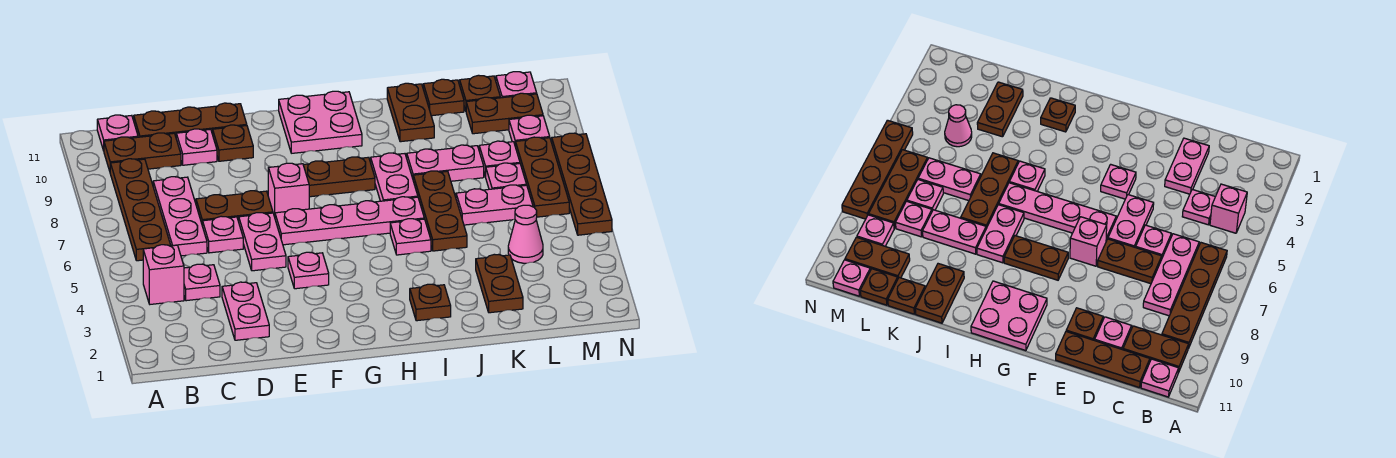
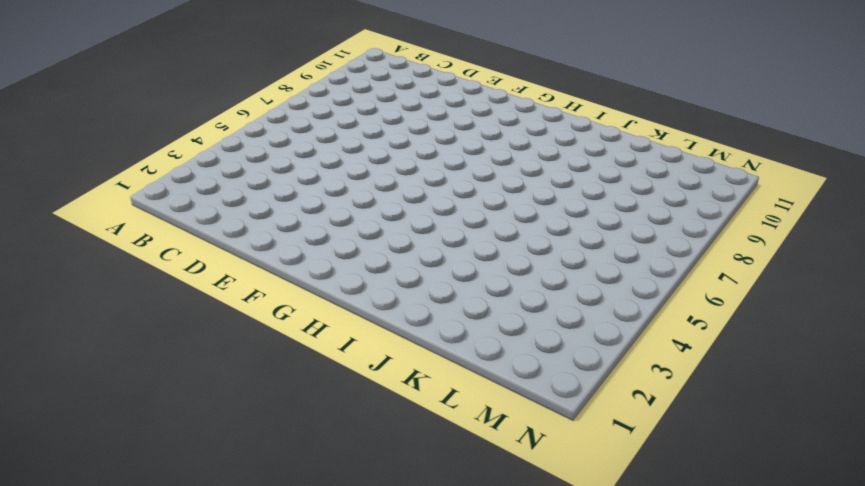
none -> pink brick B4 level 1
none -> brown plate B6:B9 level 1
none -> brown plate B10:C10 level 1
none -> pink plate B11 level 1

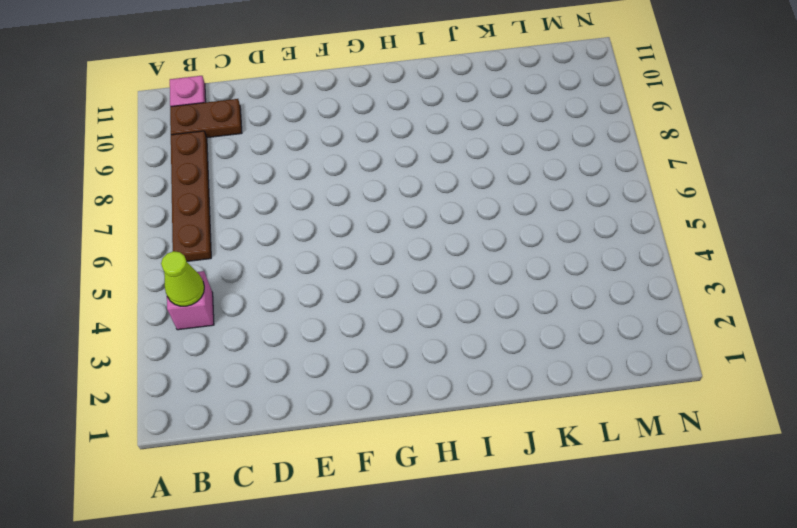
lime cone B4 level 2 -> none
none -> pink plate C4 level 1
none -> pink plate C6:C8 level 1
none -> brown plate C11:E11 level 1
none -> pink plate D2:D3 level 1

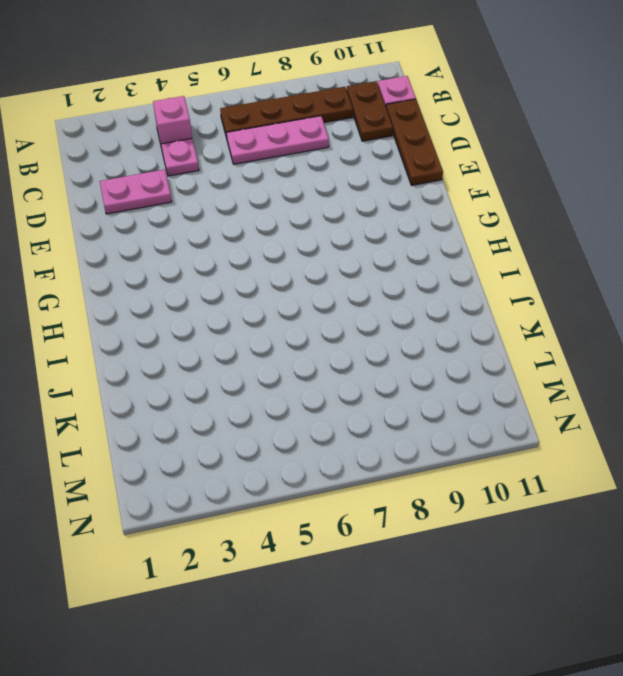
none -> pink plate D6 level 1
none -> brown plate D7:E7 level 1
none -> pink plate D10 level 1
none -> pink plate E5:E6 level 1

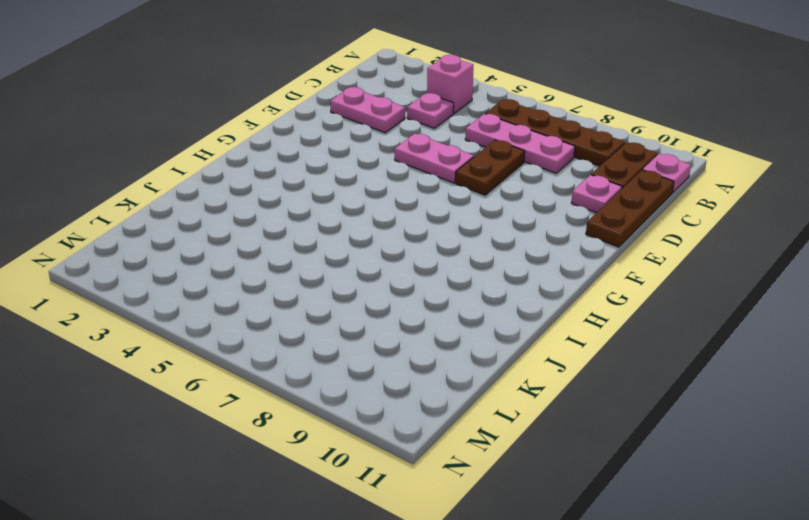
none -> pink plate D6 level 1
none -> brown plate E10 level 1
none -> pink plate F4 level 1
none -> pink plate F6:I6 level 1

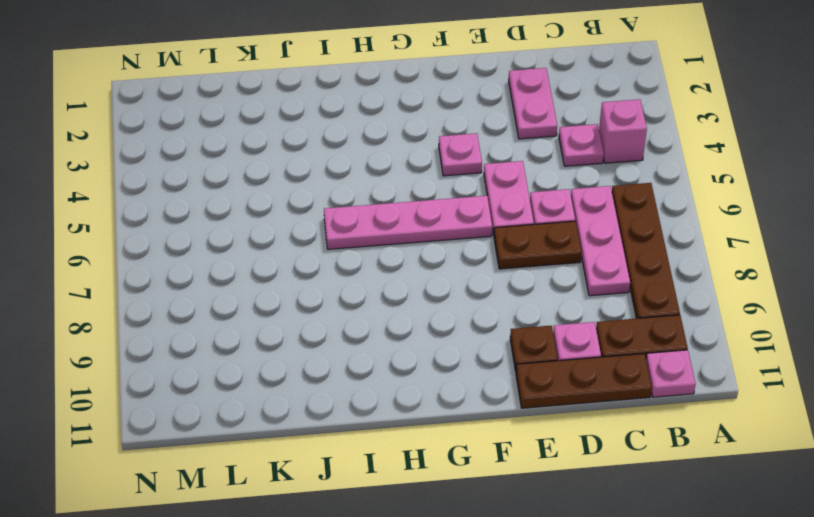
none -> pink brick F7 level 1
none -> brown plate G8:H8 level 1
none -> pink plate G10:H11 level 1
none -> brown plate I2 level 1

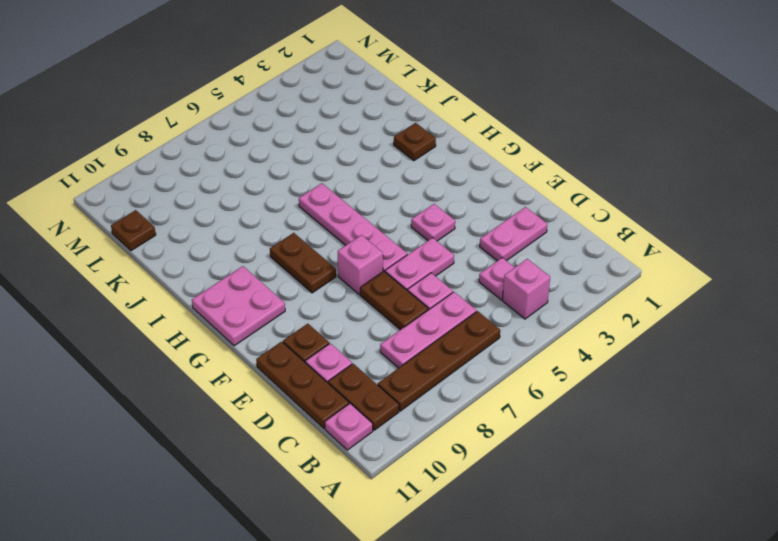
none -> pink plate I5 level 1
none -> pink plate I7:I8 level 1
none -> brown plate J5:J7 level 1
none -> pink plate J8:K8 level 1

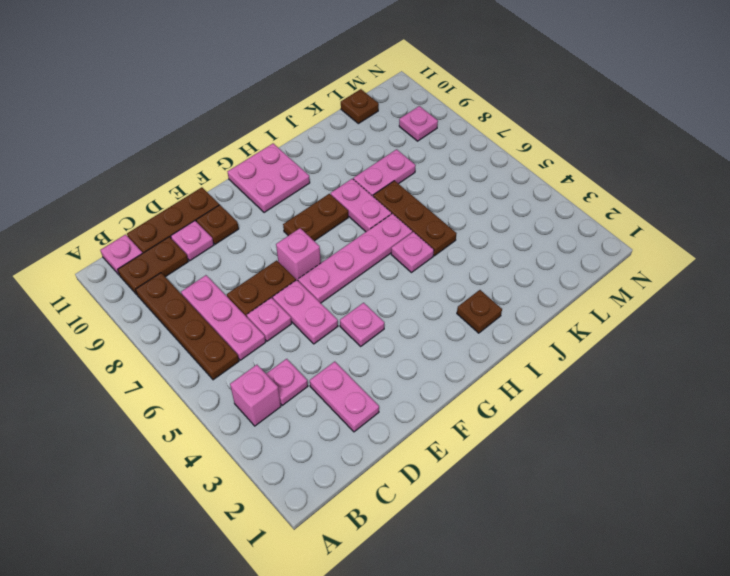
none -> brown plate J10:J11 level 1
none -> brown plate K2:K3 level 1
none -> pink plate K6:L6 level 1
none -> brown plate K11 level 1

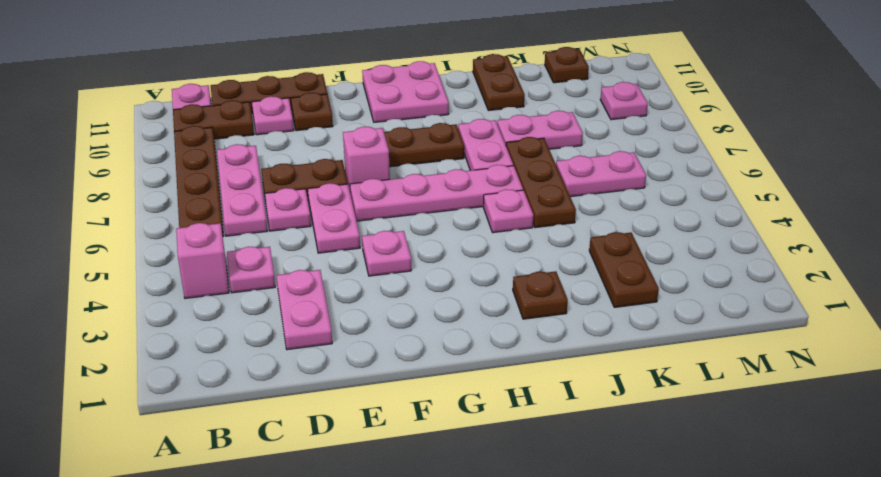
none -> brown plate K11 level 1
none -> pink cone L4 level 1
none -> pink plate L7 level 1
none -> pink plate L8 level 1

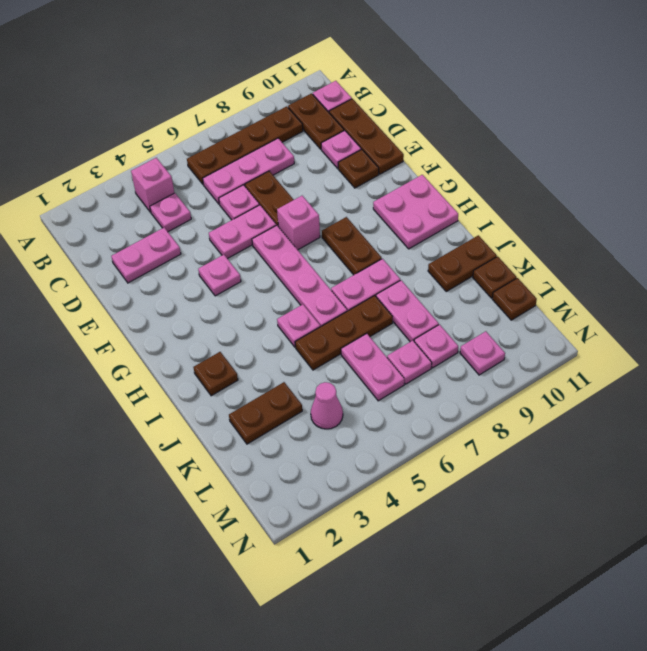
none -> brown plate L10:M10 level 1
none -> brown plate M6:M8 level 1
none -> pink plate M11 level 1
none -> brown plate N5:N8 level 1

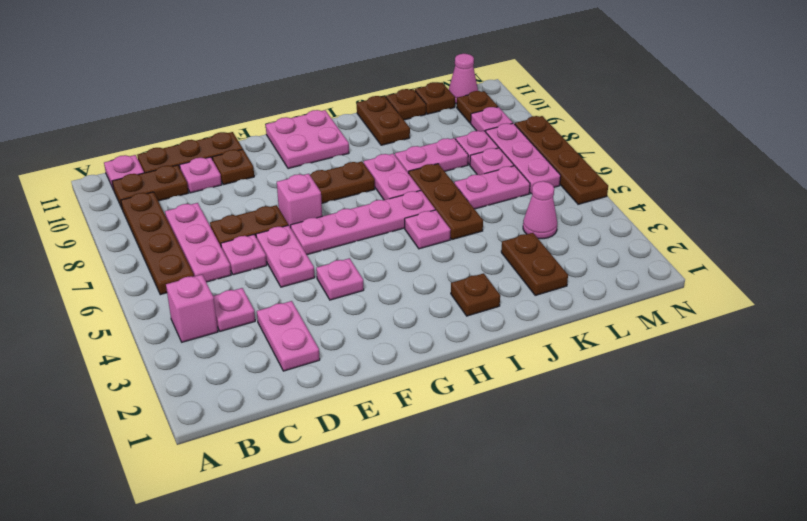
pink plate M6:M8 level 1 -> brown plate M6:M8 level 1
brown plate M10 level 1 -> brown plate L10:M10 level 1
pink cone M11 level 1 -> pink plate M11 level 1

